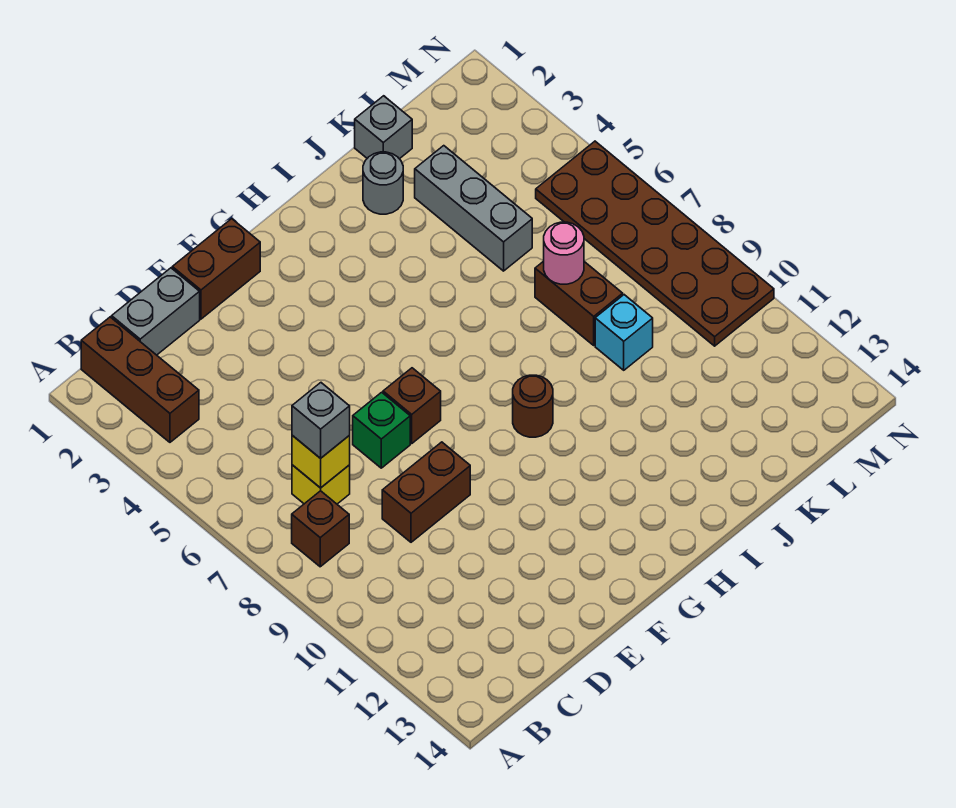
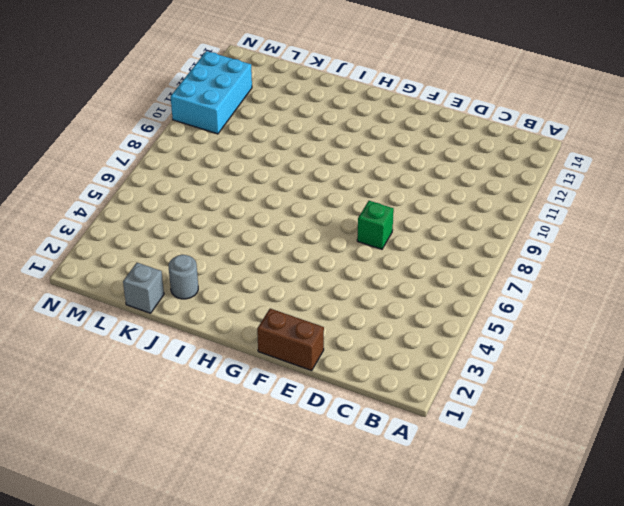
cyan brick M10:N12 level 1 -> brown plate M5:N10 level 1
none -> brown brick B1:B3 level 1
none -> brown brick B8 level 1
none -> grey brick C1:D1 level 1

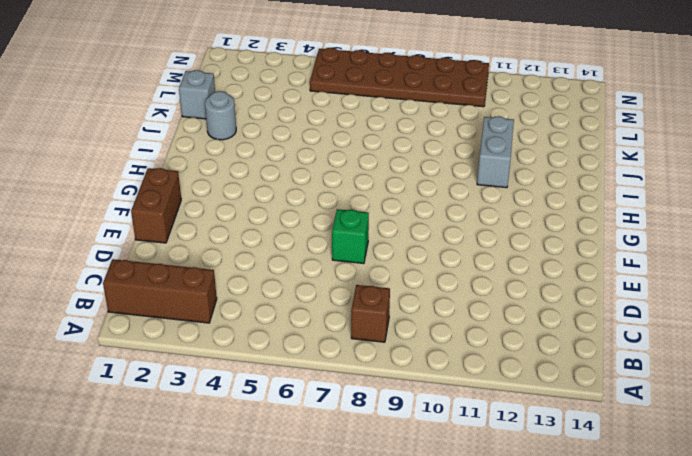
grey brick I11:J11 level 1 -> grey brick C1:D1 level 1
none -> yellow brick C7 level 1
none -> brown brick D9:E9 level 1
none -> brown brick F7 level 1

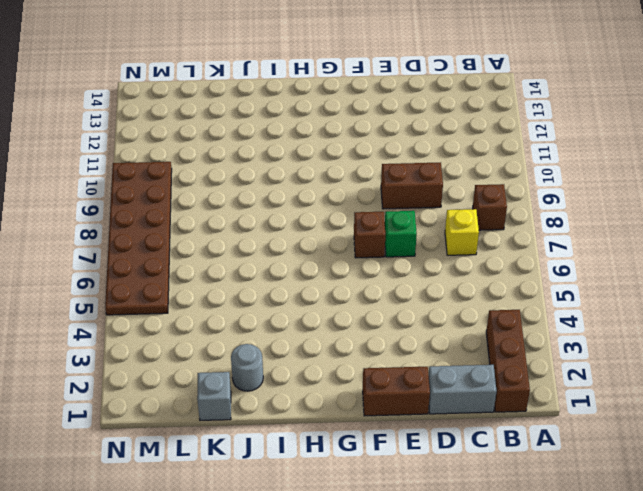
none -> brown round brick H9 level 1
none -> grey brick K3:K5 level 1
none -> brown brick K7:K8 level 1

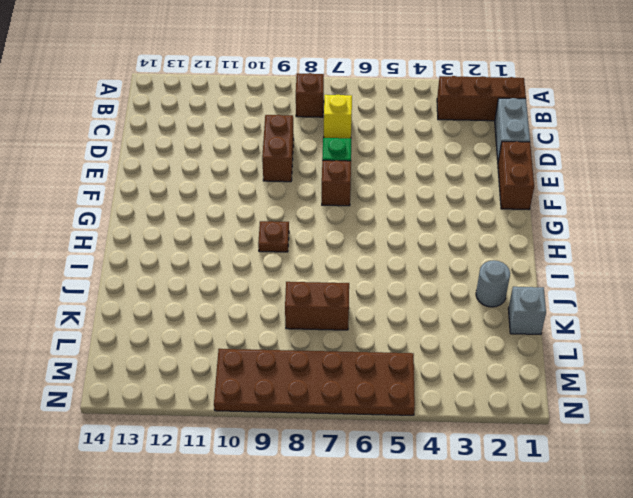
brown plate H9 level 1 -> brown round brick H9 level 1
none -> grey brick K3:K5 level 1
none -> cyan brick K9 level 1
none -> yellow brick C7 level 2

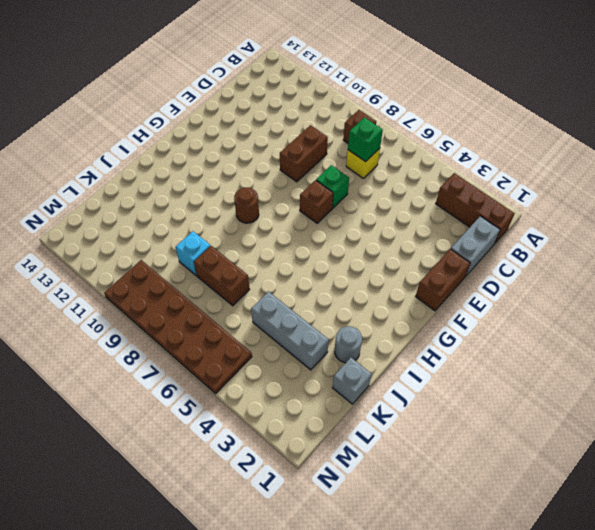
green brick C7 level 2 -> yellow brick C7 level 2
none -> pink round brick K7 level 2
none -> grey brick C7 level 3

